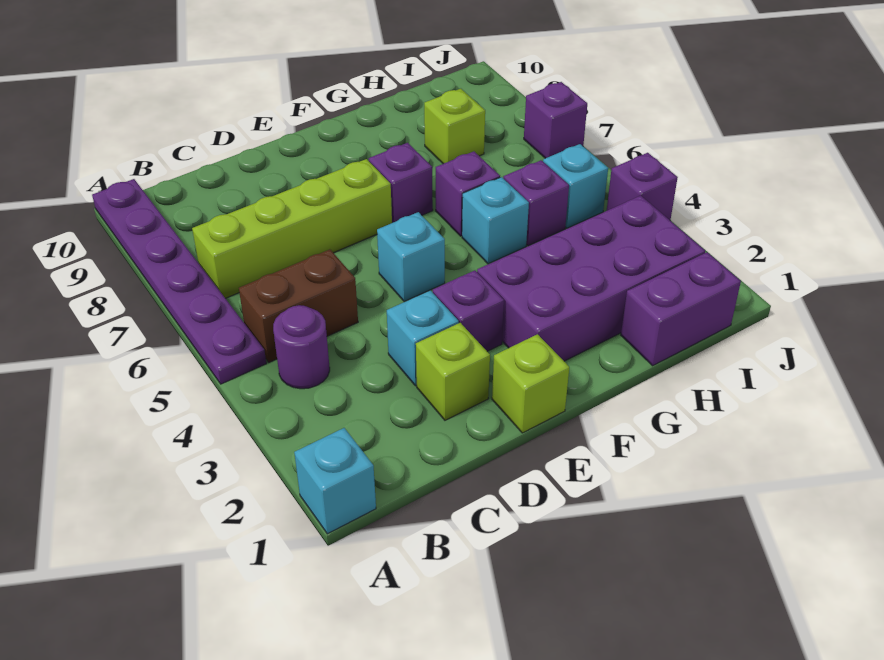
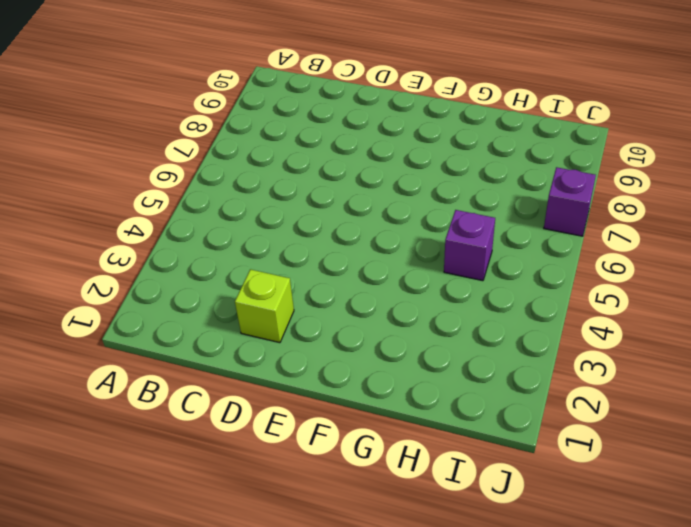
none -> cyan brick A1 level 1
none -> purple plate A5:A10 level 1
none -> purple round brick B4 level 1

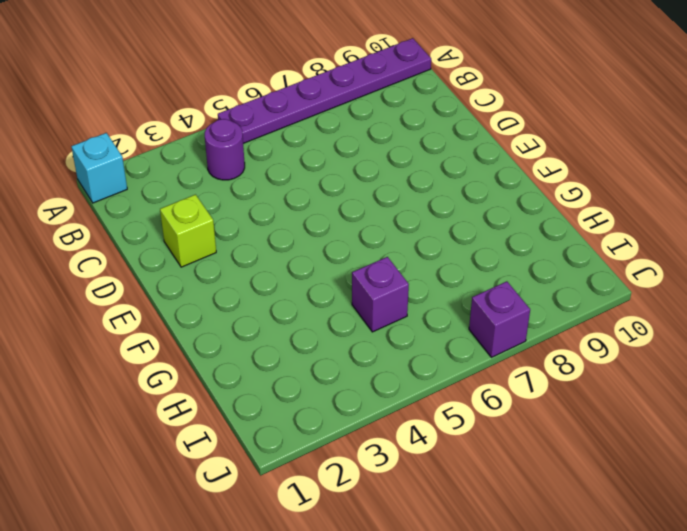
none -> brown brick B5:C5 level 1
none -> lime brick B7:E7 level 1
none -> cyan brick D3 level 1

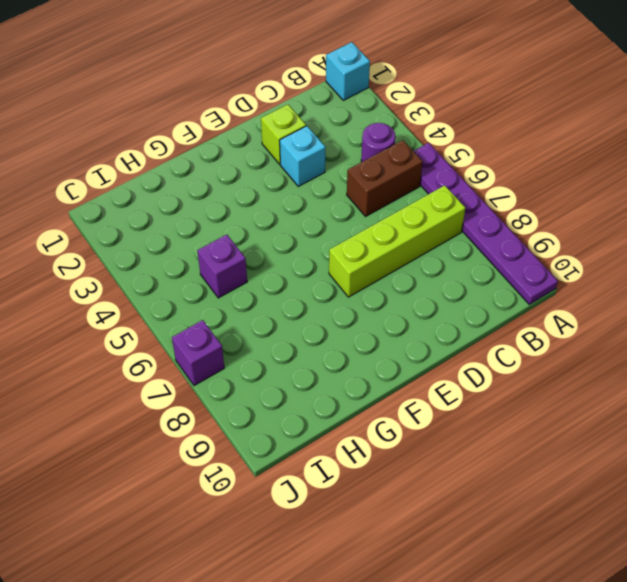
none -> lime brick E1 level 1
none -> purple brick E3 level 1
none -> cyan brick E5 level 1

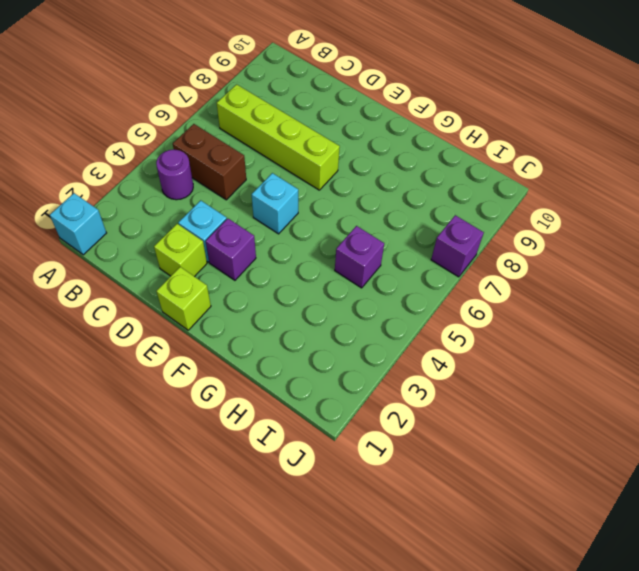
none -> purple plate A5:A10 level 1
none -> purple brick F2:I3 level 1
none -> purple brick F7 level 1

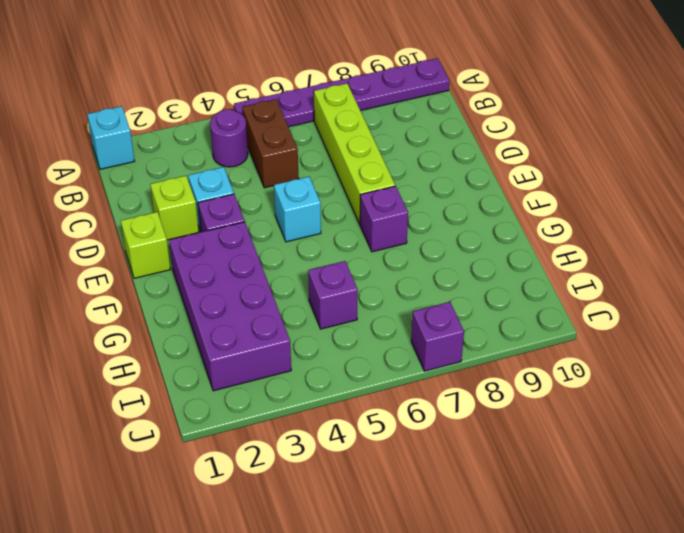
none -> cyan brick G5 level 1
none -> purple brick G6 level 1
none -> purple brick H1:I1 level 1

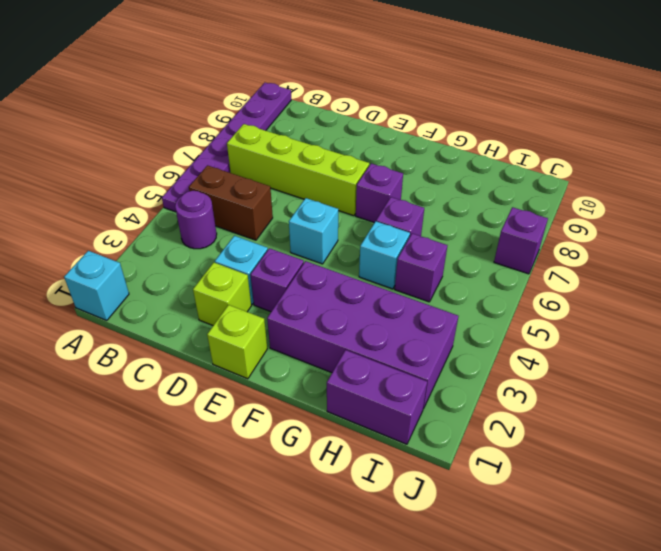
none -> lime brick H8 level 1
none -> cyan brick I5 level 1
none -> purple brick J4 level 1

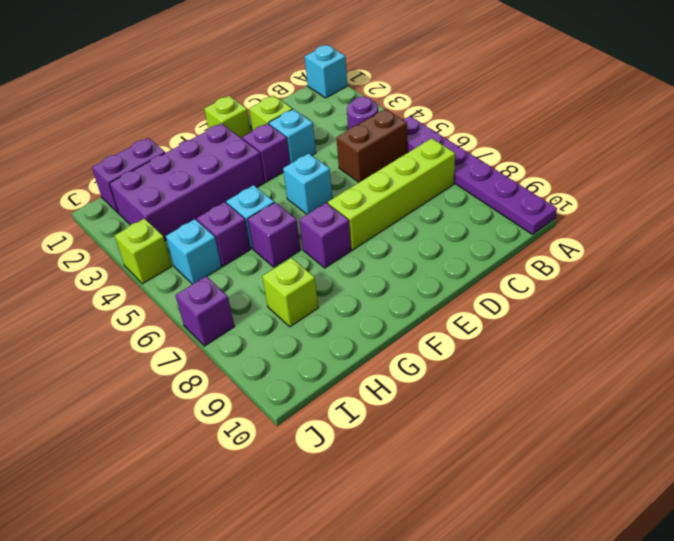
lime brick J4 level 1 -> purple brick J4 level 1

